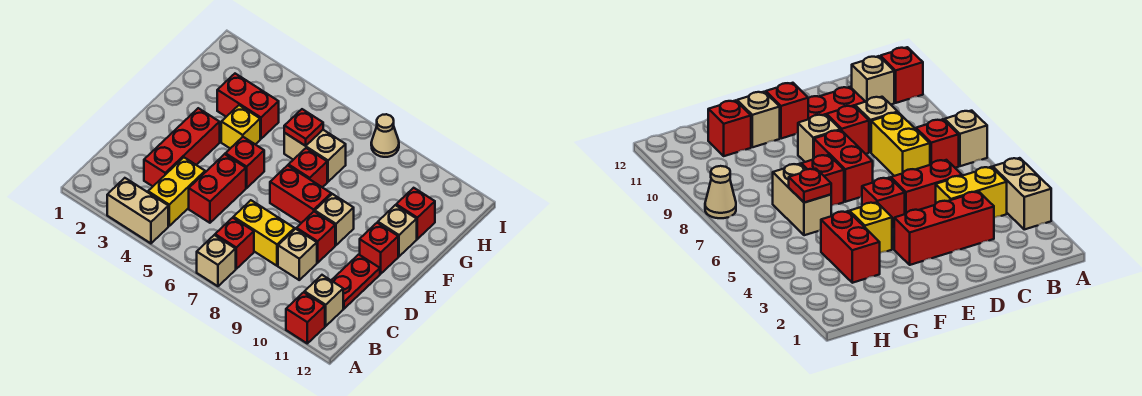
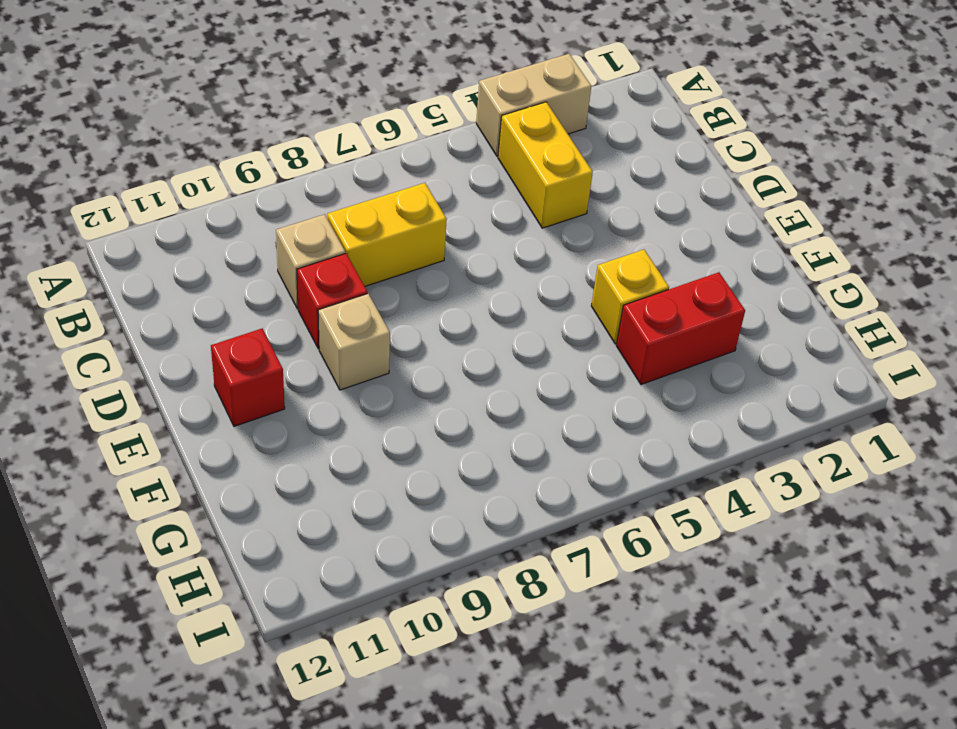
none -> tan brick A7 level 1
none -> red brick A11 level 1
none -> red brick B7 level 1

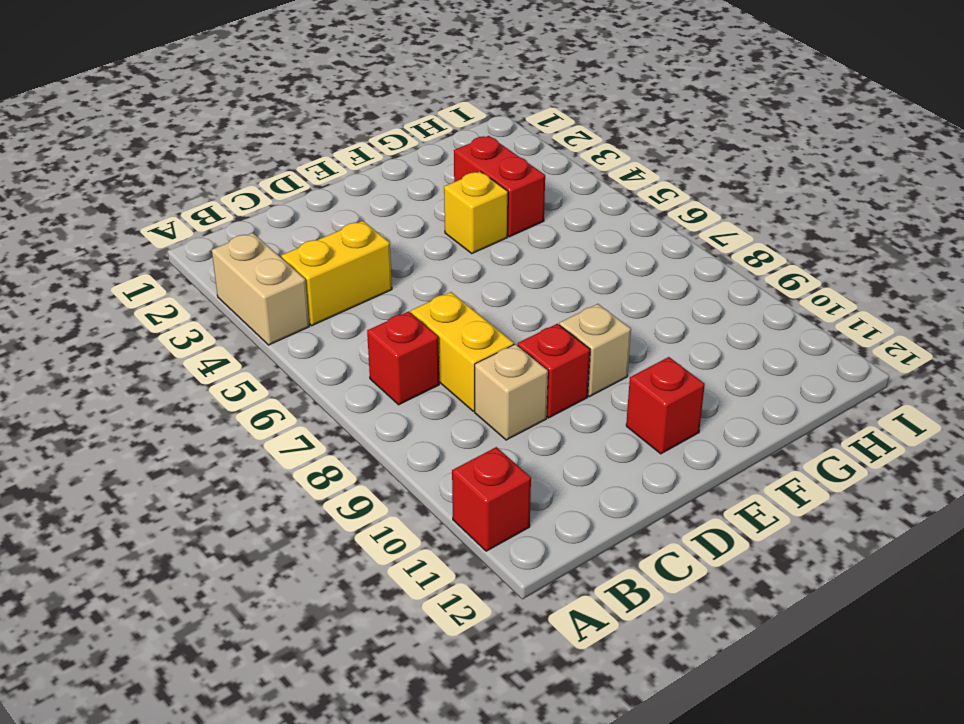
none -> tan brick A7 level 1
none -> tan brick B11 level 1
none -> red brick C3:E3 level 1

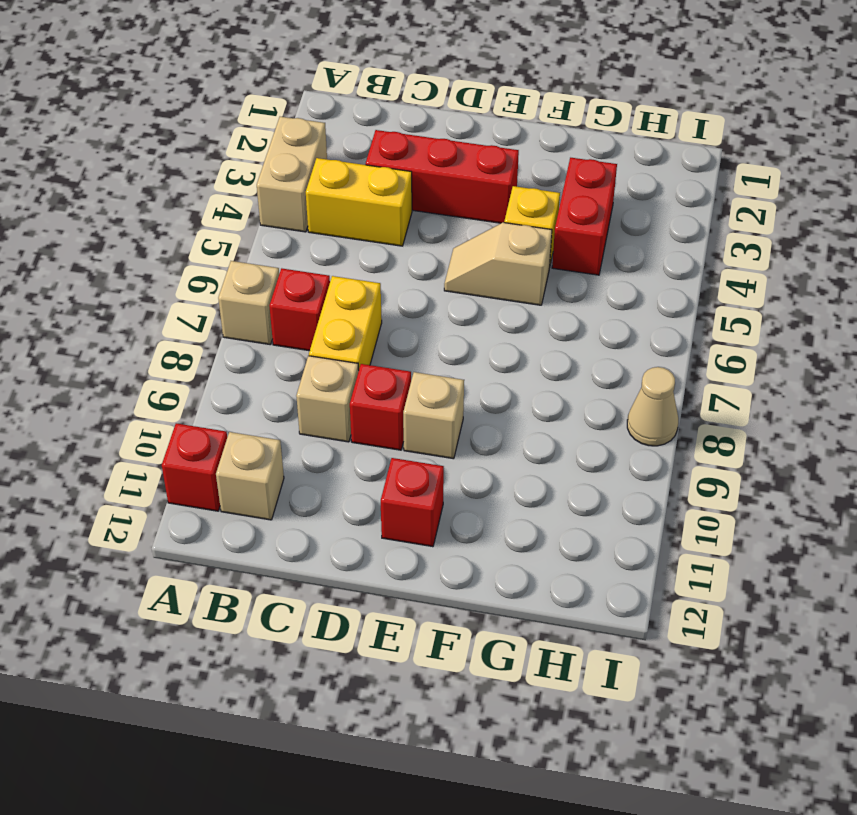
tan slope E5:F5 level 1 top F -> red brick E5 level 1
none -> red brick C5:D5 level 1
none -> red plate C11:D11 level 1
none -> red brick E7:E8 level 1

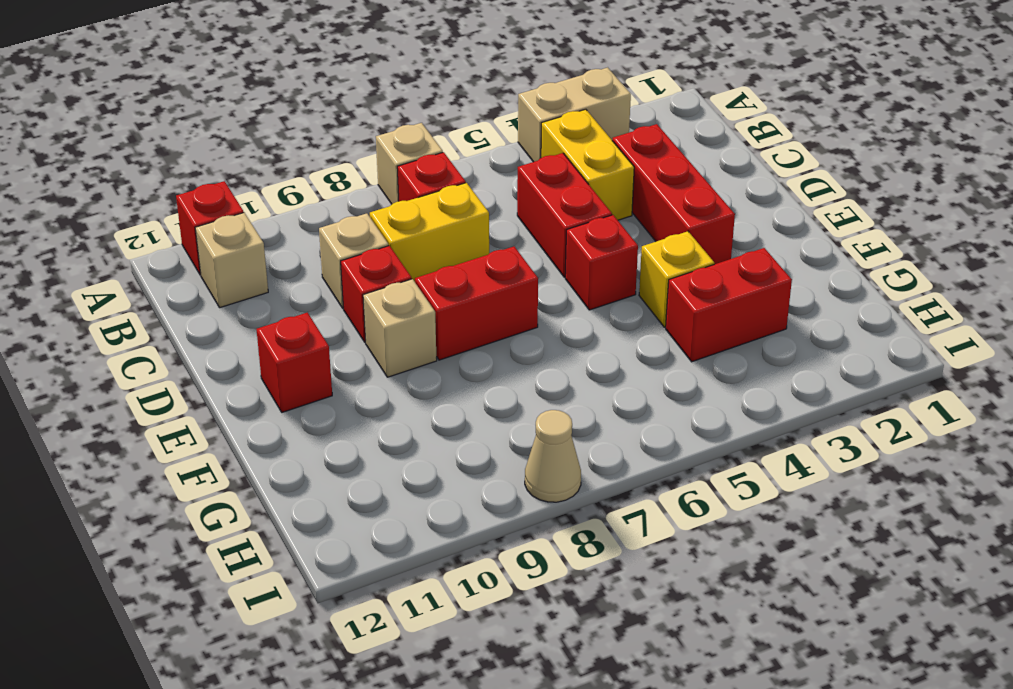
none -> red plate C11:D11 level 1
none -> red brick F7 level 1
none -> tan brick F11 level 1

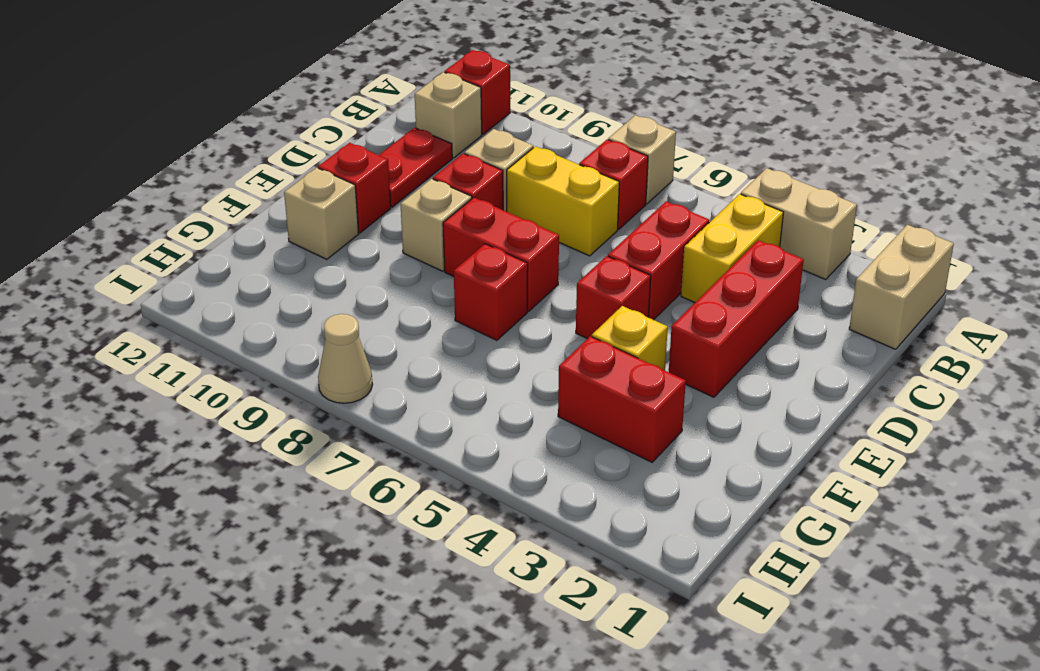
tan brick A1:B1 level 1 -> tan brick G6:G7 level 1
none -> red brick G11 level 1
none -> red plate G6 level 2

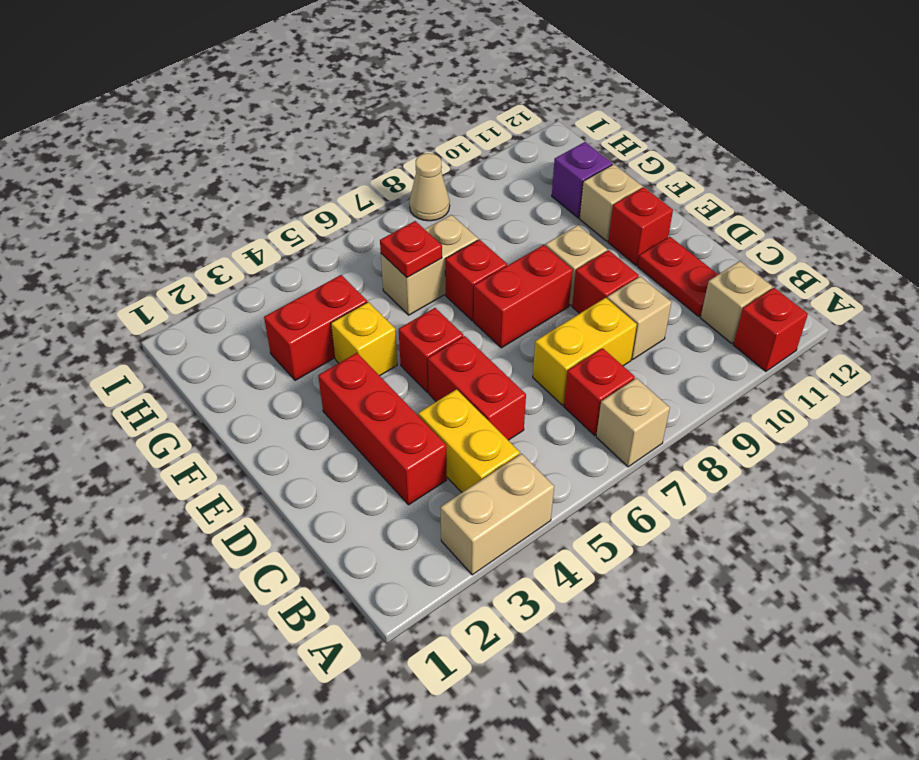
purple brick G11 level 1 -> red brick G11 level 1

